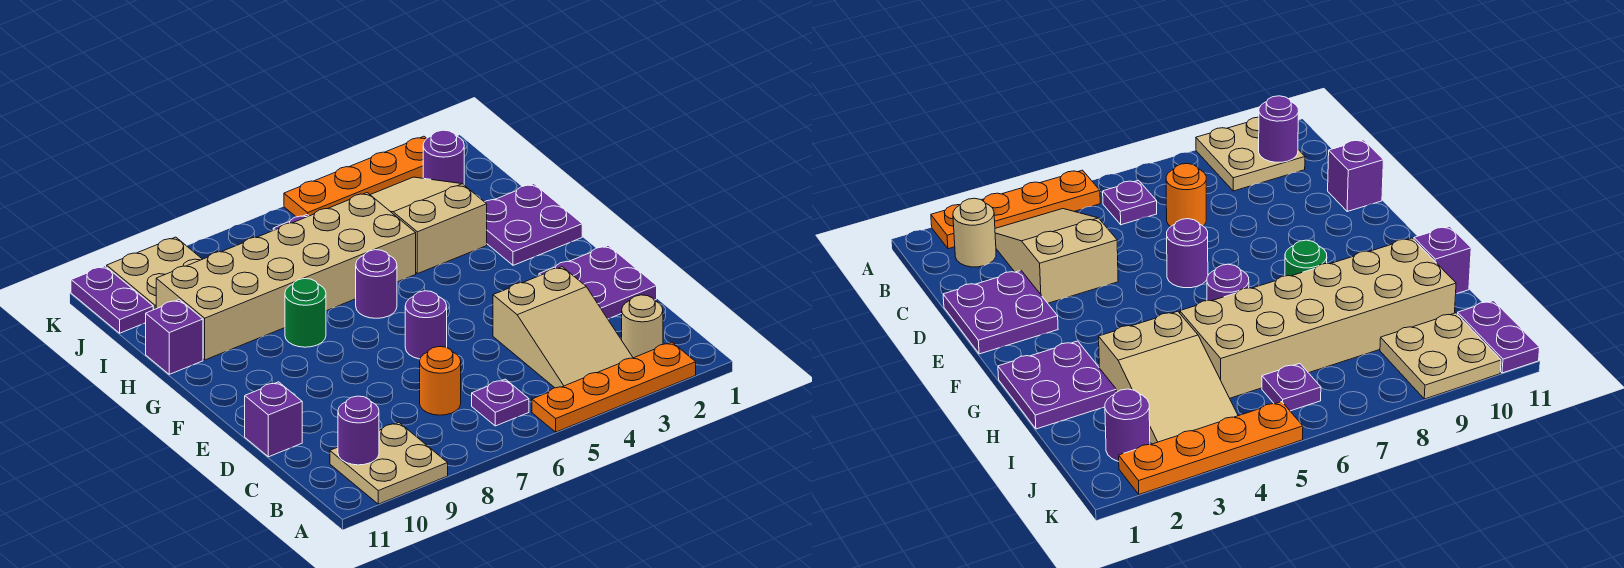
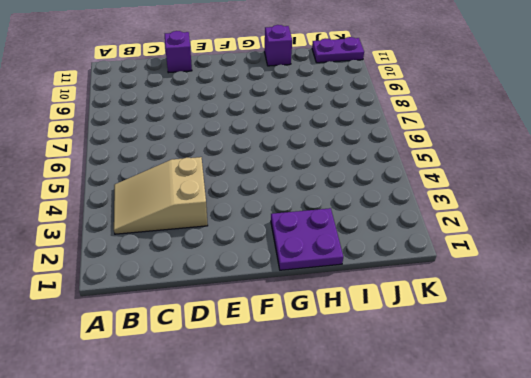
none -> orange plate A2:A5 level 1
none -> tan plate A9:B10 level 1
none -> tan round brick B2 level 1

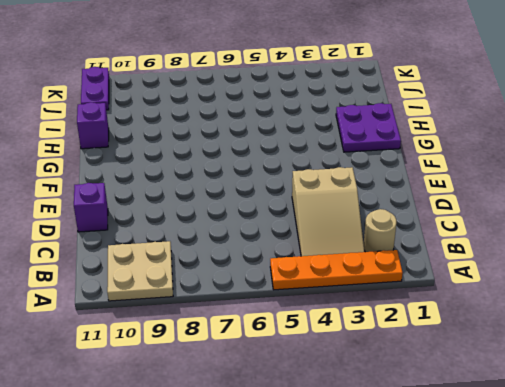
none -> purple plate B6 level 1
none -> orange round brick C7 level 1
none -> purple plate D1:E2 level 1

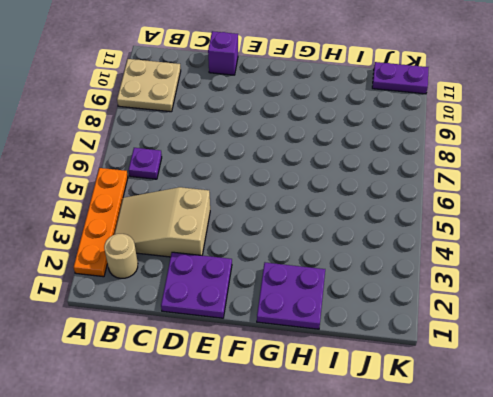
none -> orange round brick C7 level 1
none -> purple round brick E6 level 1
none -> purple round brick G6 level 1

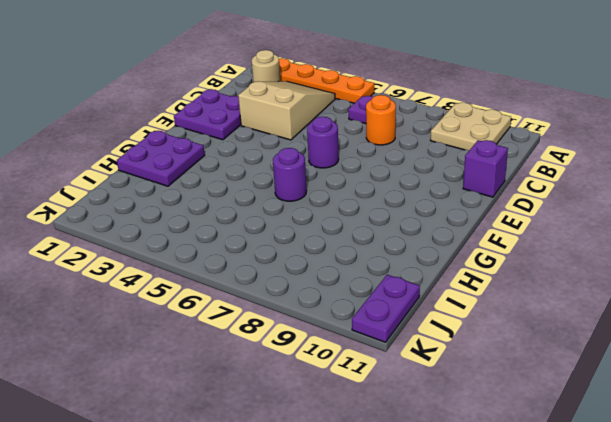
none -> green round brick G8 level 1
none -> tan slope H3:J4 level 1 top H
none -> tan brick H5:I10 level 1

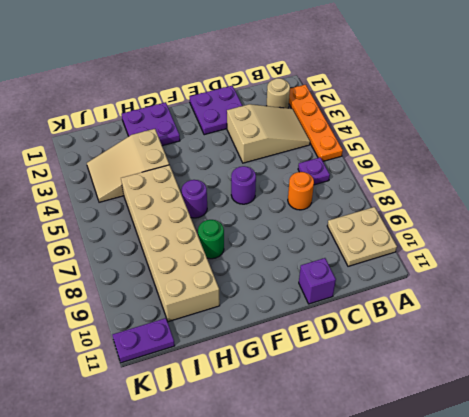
none -> purple brick H11 level 1
none -> purple round brick J2 level 1
none -> purple plate J6 level 1

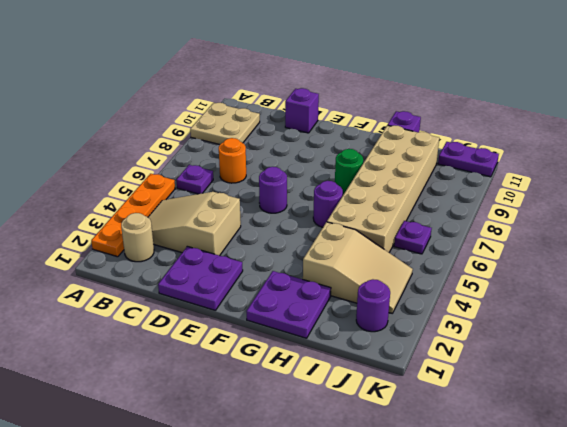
none -> tan plate J9:K10 level 1
none -> orange plate K2:K5 level 1
none -> purple round brick B10 level 2

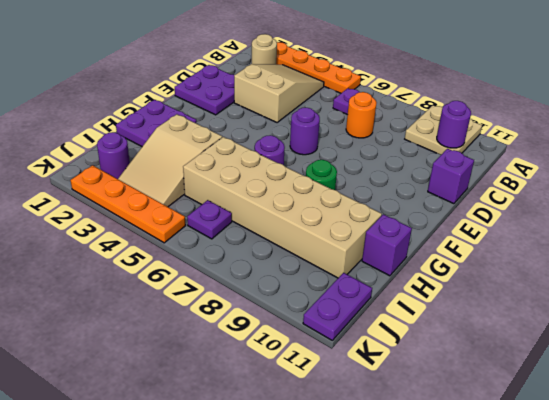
none -> tan plate J9:K10 level 1

